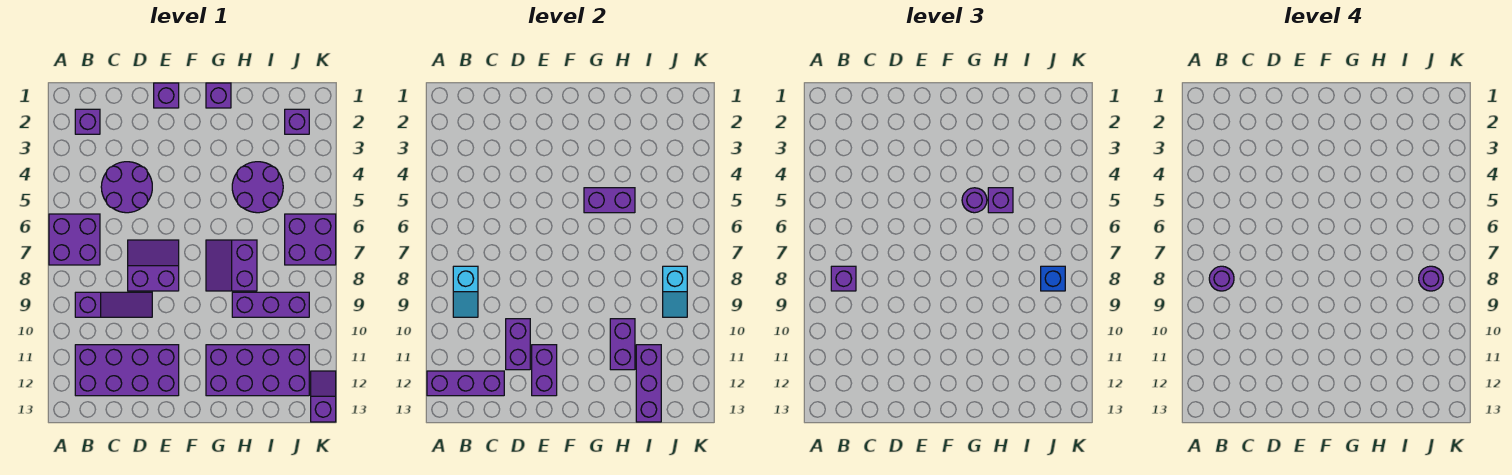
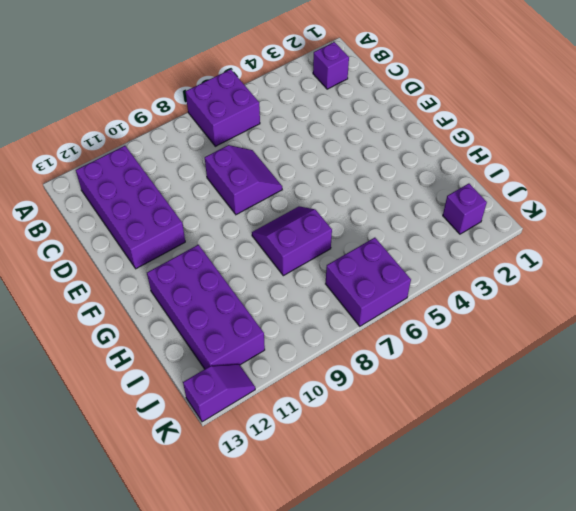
none -> purple slope B9:D9 level 1 top B
none -> purple round brick C4:D5 level 1
none -> purple brick E1 level 1

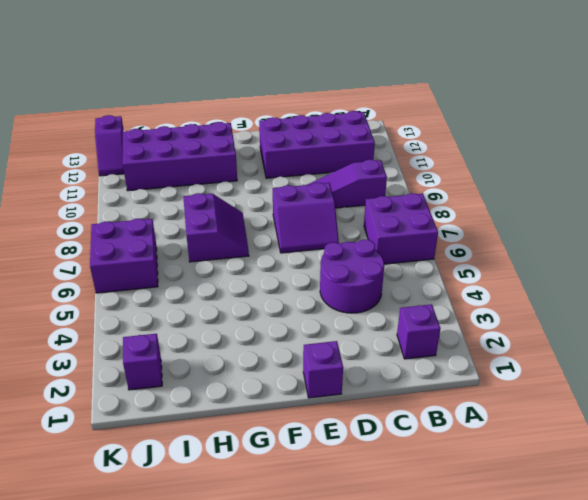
none -> purple brick G1 level 1
none -> purple round brick H4:I5 level 1
none -> purple brick H9:J9 level 1

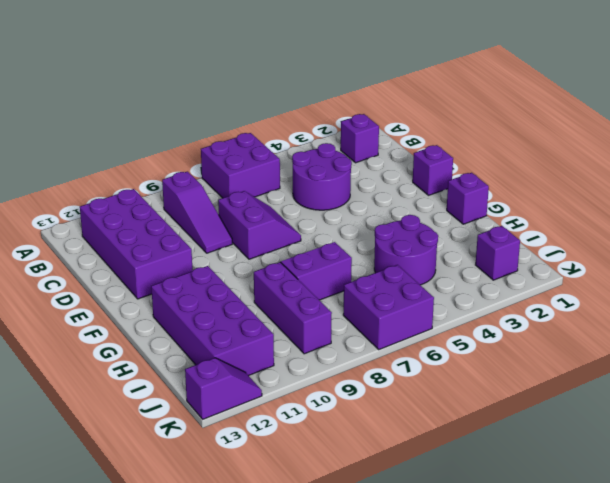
none -> purple brick A12:C12 level 2
none -> cyan slope B8:B9 level 2 top 8
none -> purple brick D10:D11 level 2

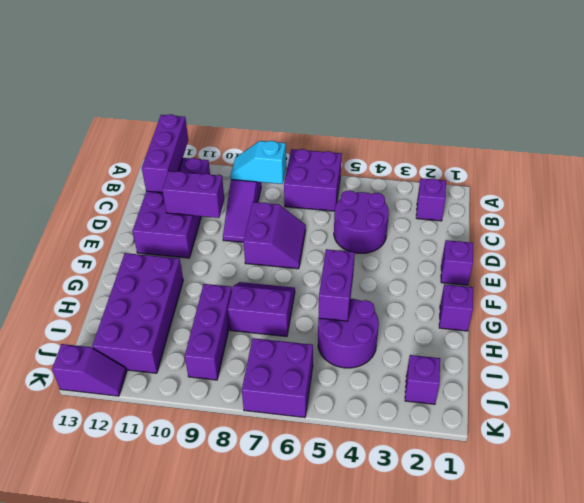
none -> purple brick E11:E12 level 2
none -> purple brick H10:H11 level 2
none -> purple brick I11:I13 level 2

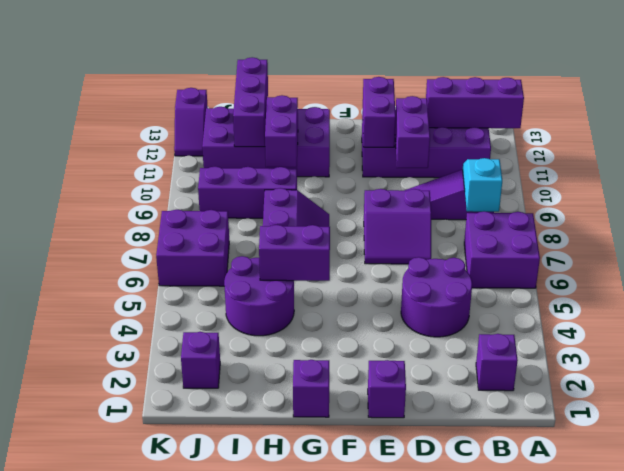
none -> cyan slope J8:J9 level 2 top 8
none -> purple brick B8 level 3
none -> purple round brick G5 level 3

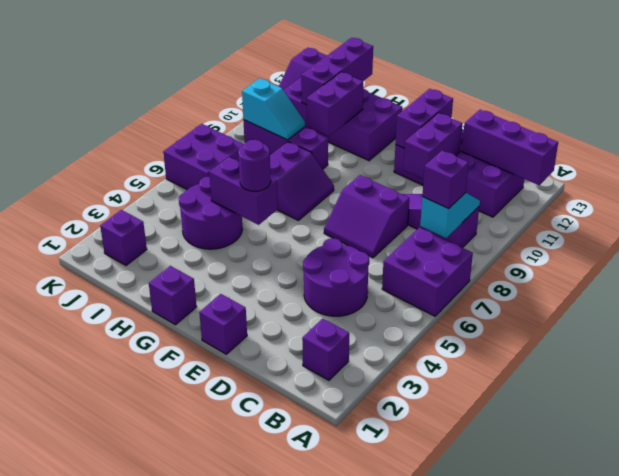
cyan slope I9:J9 level 2 top J -> cyan slope J8:J9 level 2 top 8
none -> purple brick H5 level 3
none -> blue brick J8 level 3
none -> purple round brick B8 level 4

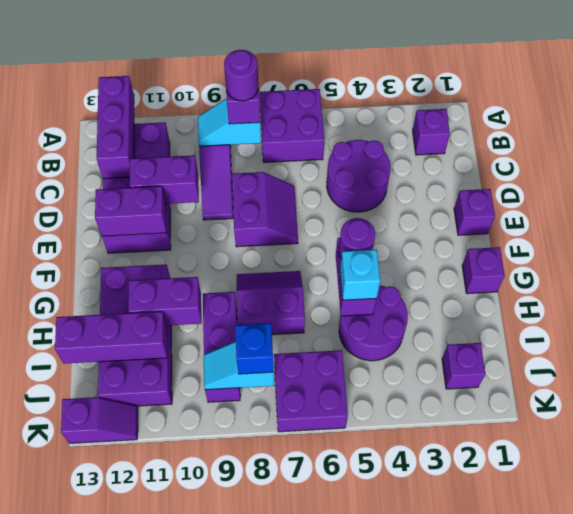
cyan brick H5 level 3 -> purple brick H5 level 3
none -> purple round brick J8 level 4

